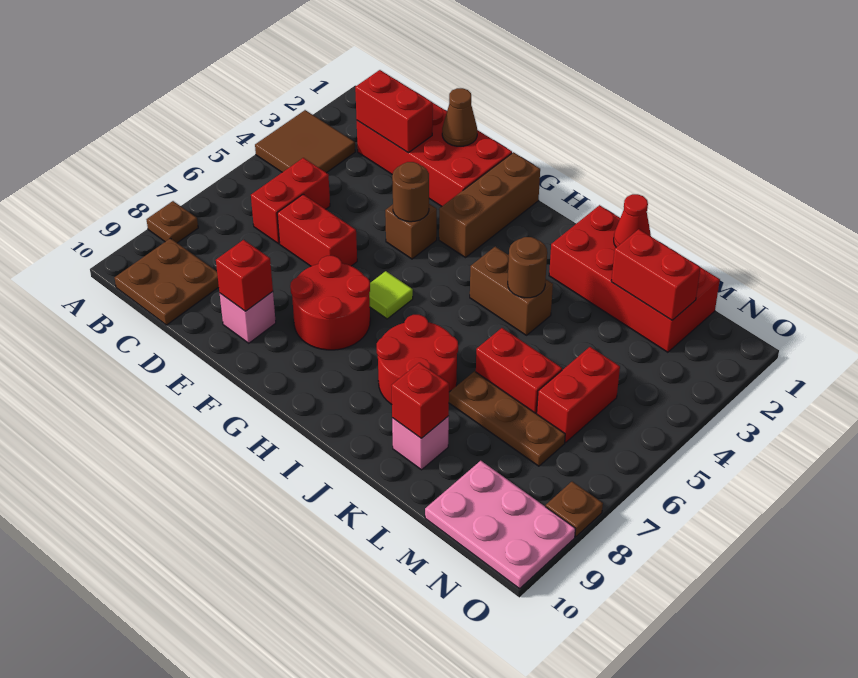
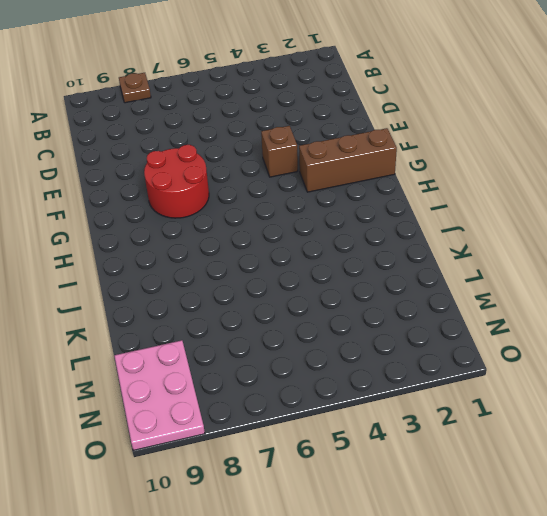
none -> brown tile A3:B4 level 1
none -> brown plate B9:C10 level 1
none -> red brick C1:F2 level 1

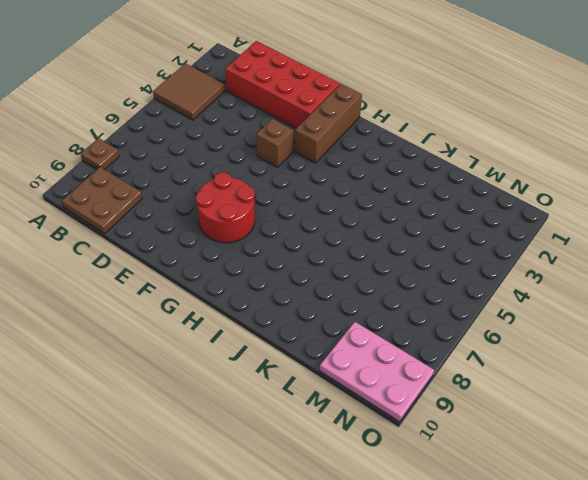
none -> red brick C5:C6 level 1
none -> red brick D6:E6 level 1
none -> pink brick E9 level 1

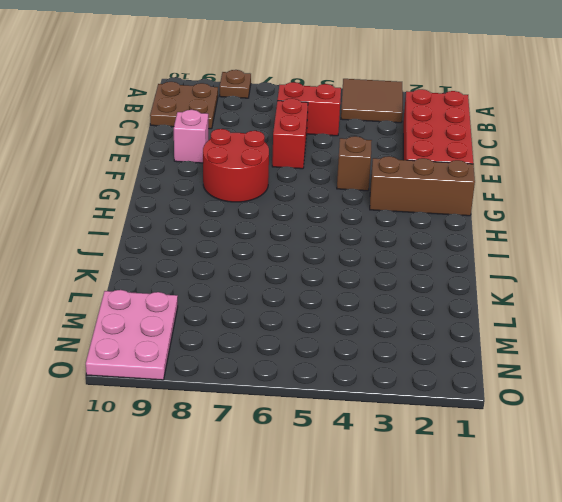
none -> lime tile G6 level 1
none -> brown brick I4:J4 level 1
none -> red round brick I7:J8 level 1

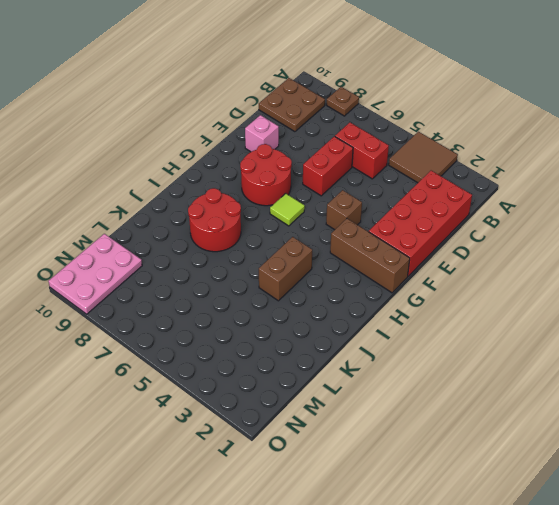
none -> red brick J1:M2 level 1
none -> red brick K6:L6 level 1
none -> brown plate K7:M7 level 1

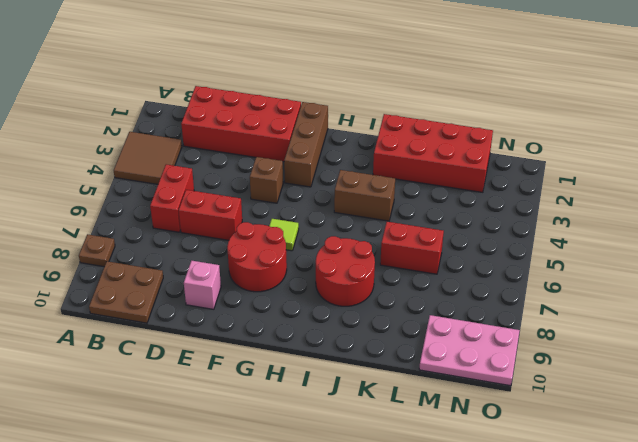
none -> brown plate K7:M7 level 1
none -> pink brick K9 level 1
none -> red brick M5:M6 level 1

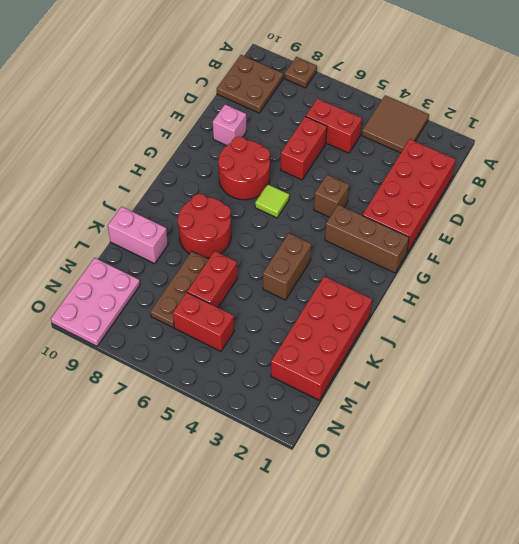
pink brick K9:K10 level 1 -> pink brick K9 level 1
none -> brown plate O8 level 1
none -> red brick C2:D2 level 2
none -> brown cone E1 level 2

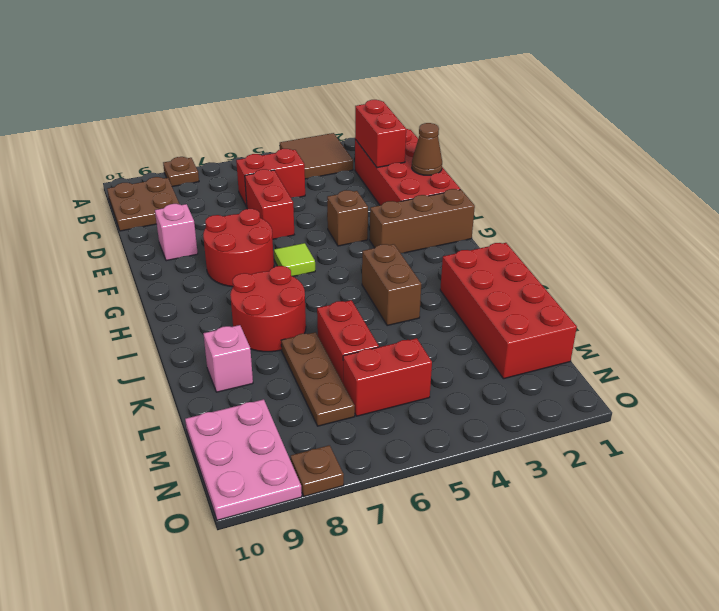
none -> red brick E9 level 2
none -> brown round brick F4 level 2
none -> brown round brick J4 level 2

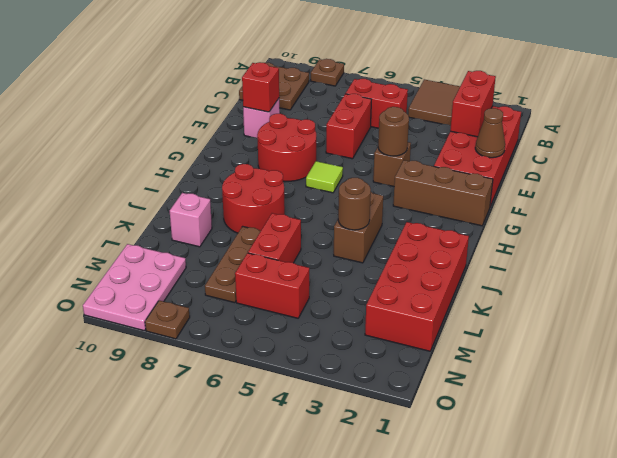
none -> red cone K1 level 2
none -> red brick K9 level 2
none -> red brick L2:M2 level 2

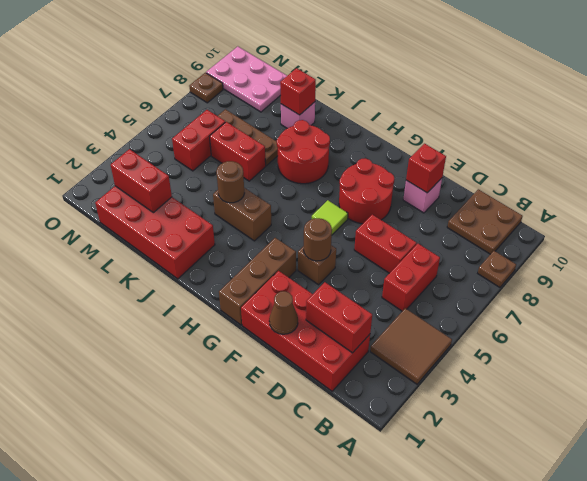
none -> red cone K1 level 2

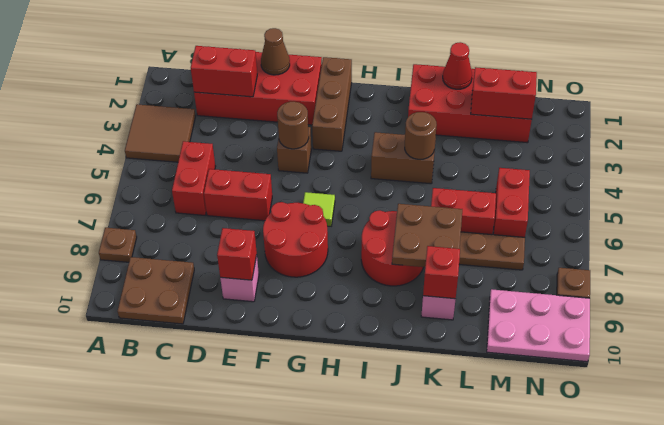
brown plate J7:K8 level 2 -> none

